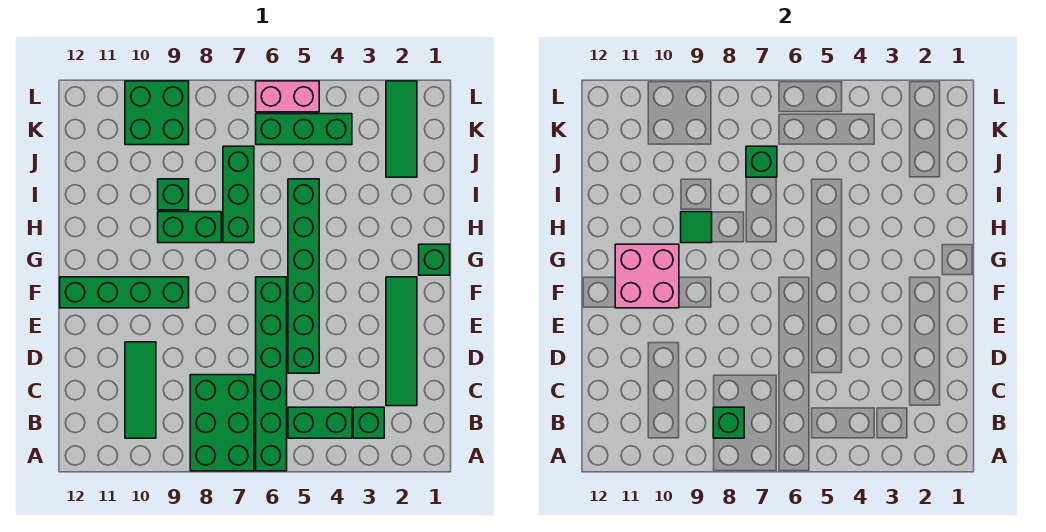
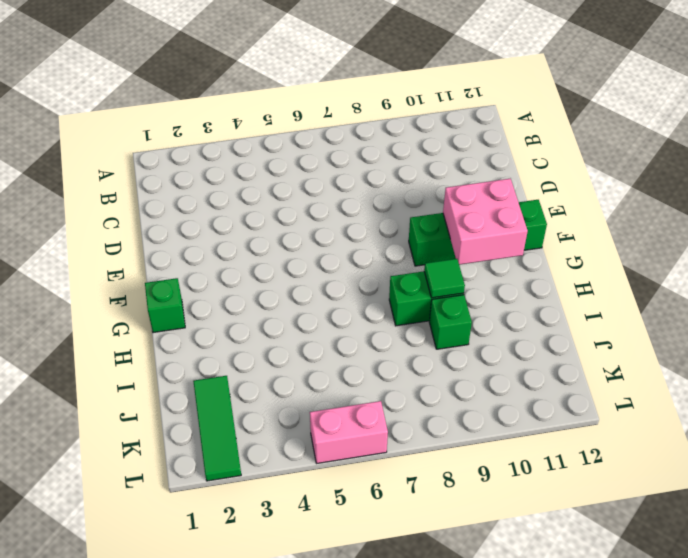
none -> green brick A6:F6 level 1
none -> green brick A7:C8 level 1
none -> green brick B3 level 1

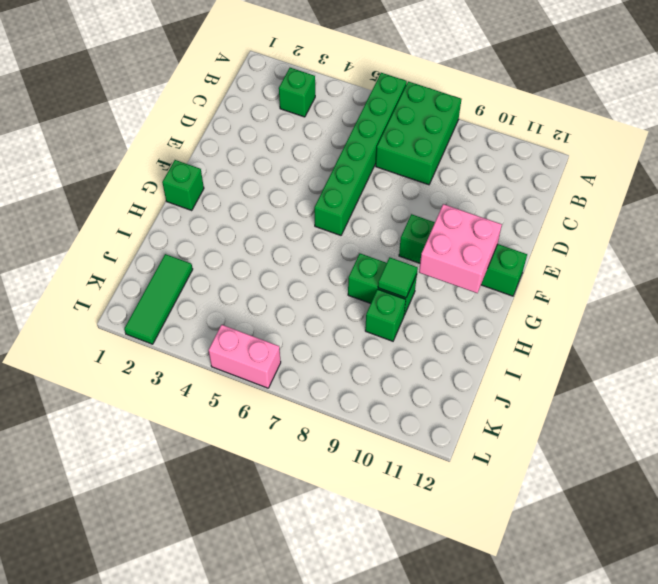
none -> green brick B4:B5 level 1
none -> green tile B10:D10 level 1
none -> green tile C2:F2 level 1

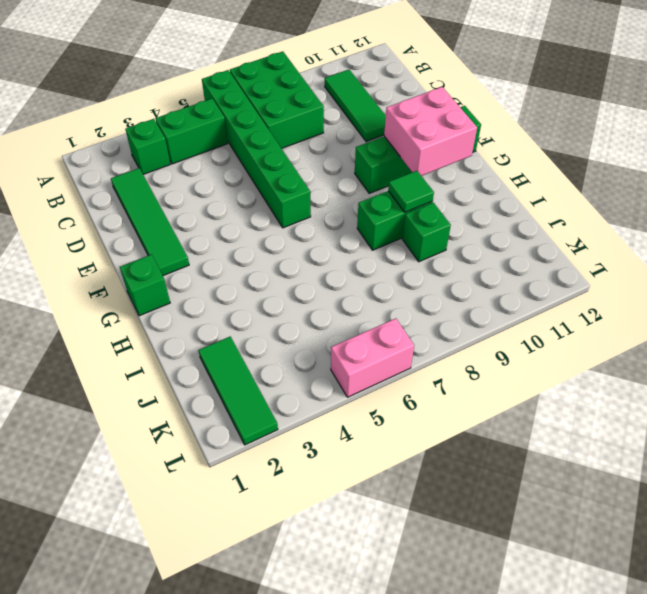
none -> green brick D5:I5 level 1
none -> green brick H7:J7 level 1
none -> green brick K4:K6 level 1

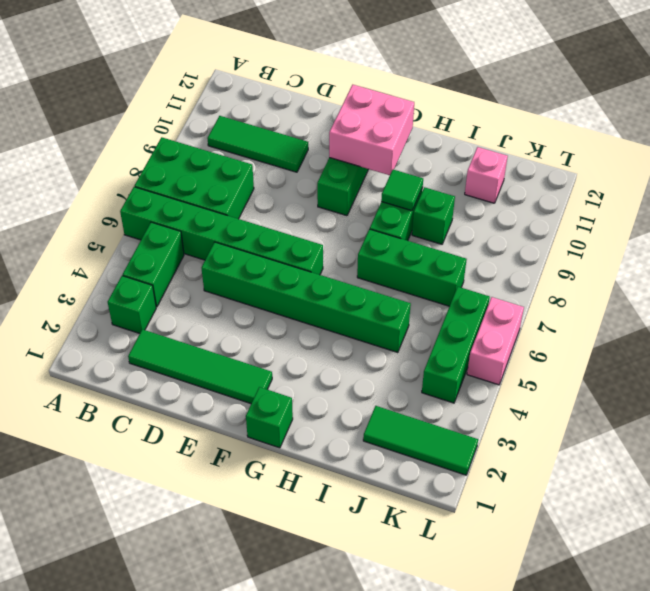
pink brick J11 level 1 -> none
none -> green brick K9:L10 level 1
none -> green brick B8 level 2
none -> green brick J7 level 2

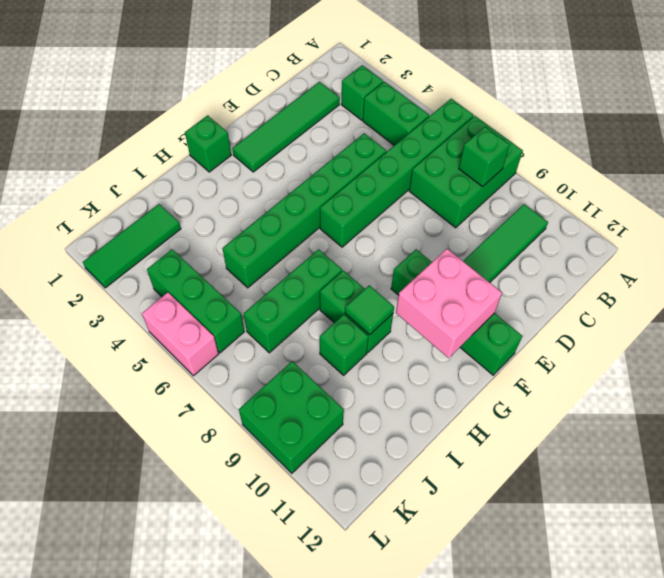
none -> green brick J7 level 2

